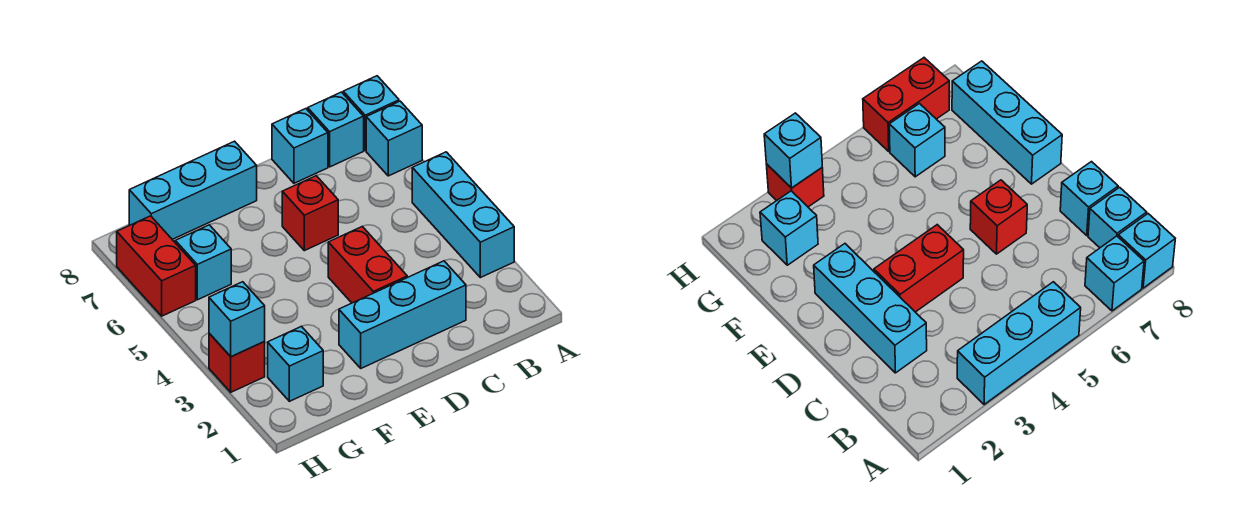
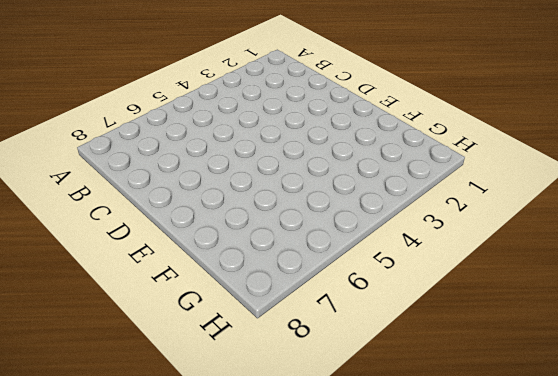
none -> cyan brick A3:A5 level 1
none -> cyan brick A7 level 1
none -> cyan brick A8 level 1

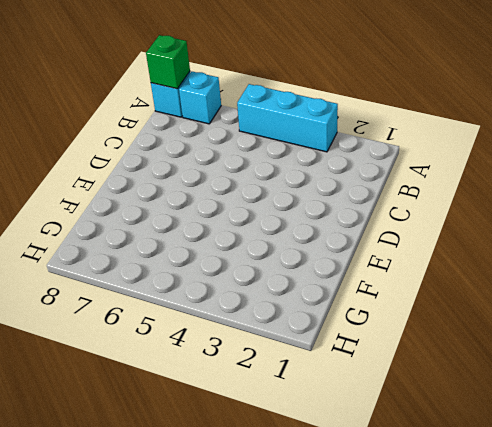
green brick A8 level 2 -> none
none -> cyan brick B8 level 1
none -> cyan brick C2:E2 level 1
none -> cyan brick C8 level 1

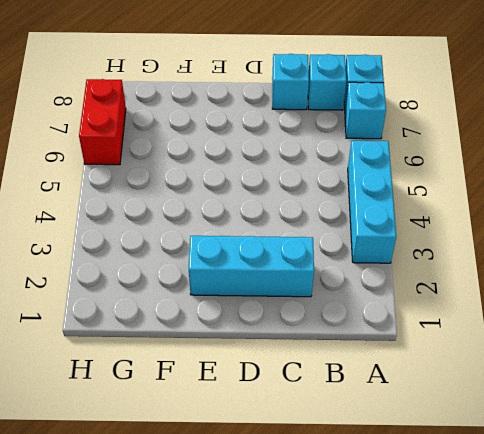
none -> red brick D3:D4 level 1
none -> red brick D6 level 1
none -> cyan brick E8:G8 level 1

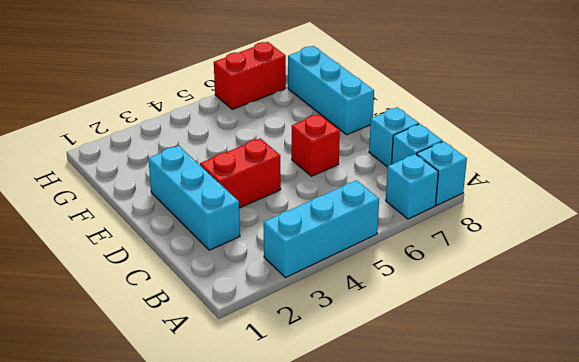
none -> cyan brick G2 level 1
none -> cyan brick G6 level 1
none -> red brick H3 level 1

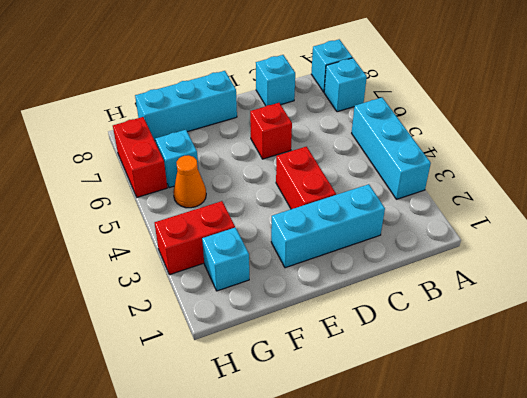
red brick G3:H3 level 1 -> red brick H3 level 1
orange cone G5 level 1 -> none
none -> cyan brick B8 level 1
none -> cyan brick H3 level 2

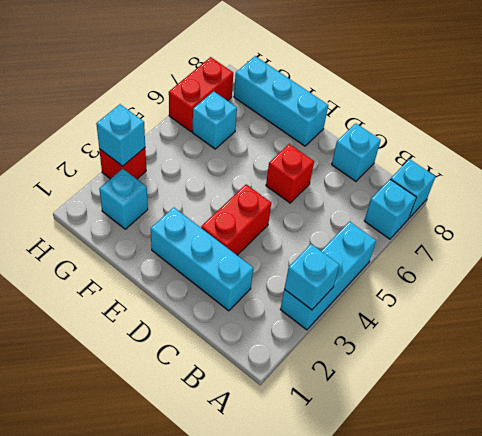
cyan brick A3 level 2 -> cyan brick B8 level 1

